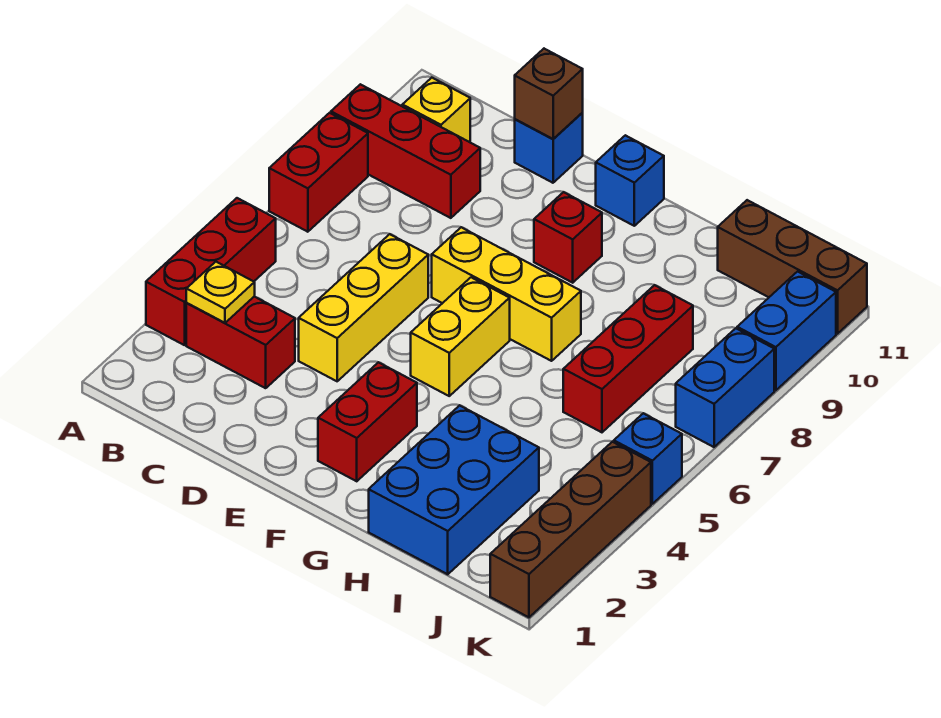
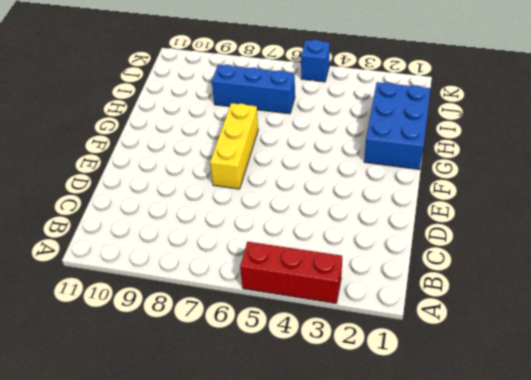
blue brick G1:I2 level 1 -> blue brick H1:I3 level 1
blue brick I6:I8 level 1 -> red brick I6:I8 level 1
none -> red brick A7:A8 level 1
none -> red brick A9:C9 level 1
none -> red brick B3:C3 level 1

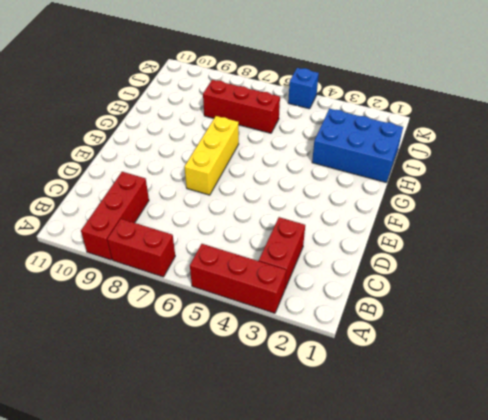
none -> yellow brick B10 level 1
none -> yellow brick D4:D6 level 1
none -> blue brick D11 level 1

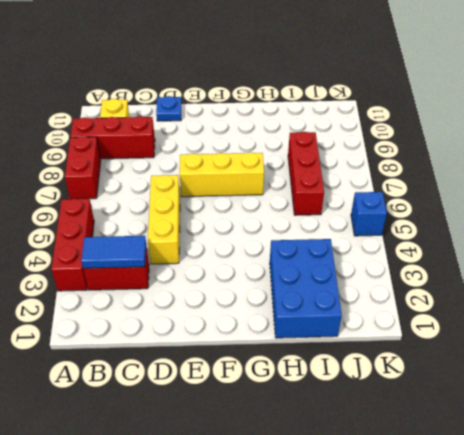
blue tile B3:C3 level 2 -> yellow plate B3 level 2
blue plate D11 level 1 -> blue brick D11 level 1
none -> red brick F2:F3 level 1
none -> yellow brick F5:F6 level 1
none -> red brick F9 level 1

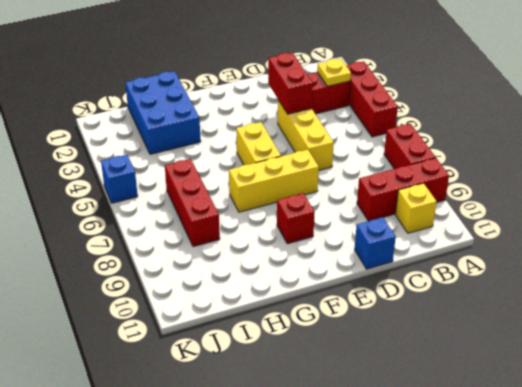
red brick D3:D4 level 2 -> red brick F2:F3 level 1
none -> blue brick F11 level 1
none -> brown brick I11:K11 level 1
none -> brown brick K1:K4 level 1

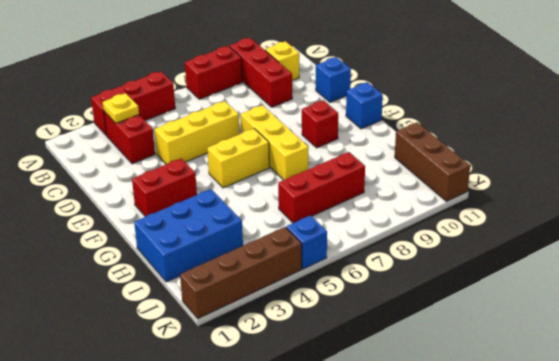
none -> blue brick K7:K8 level 1
none -> blue brick K9:K10 level 1
none -> brown brick D11 level 2

